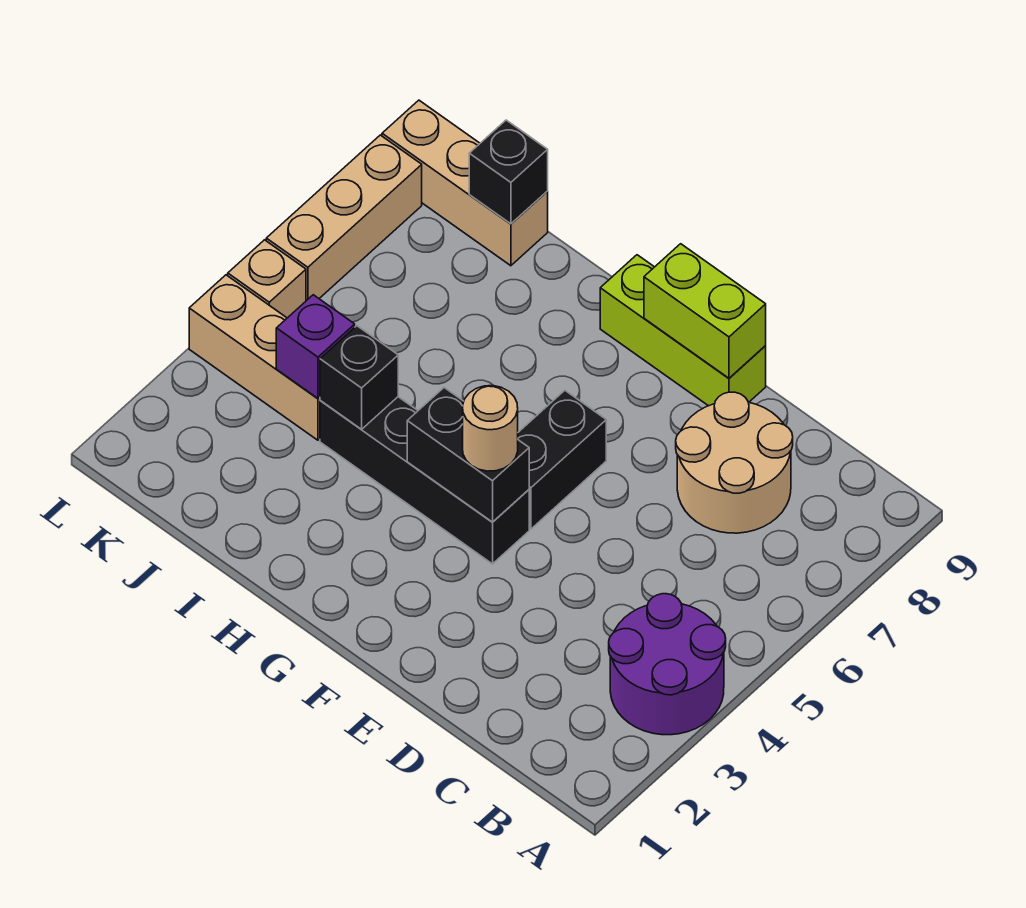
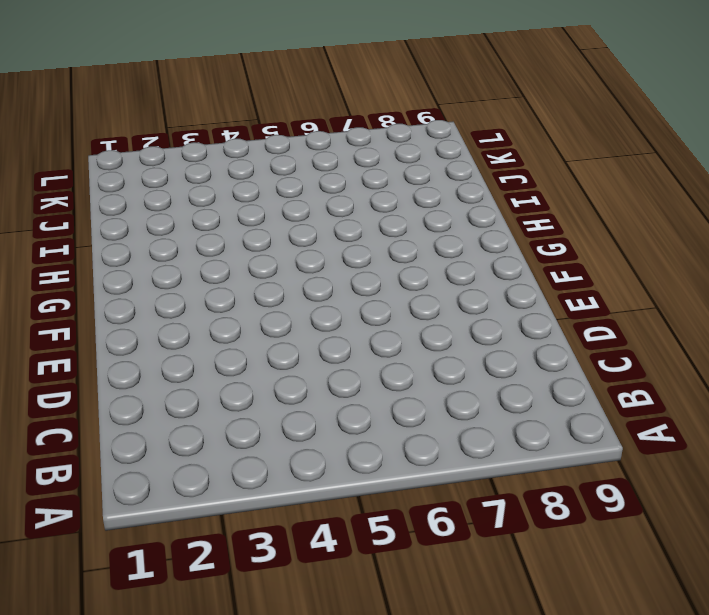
none -> purple round brick A3:B4 level 1
none -> tan round brick C7:D8 level 1
none -> lime brick E9:G9 level 1

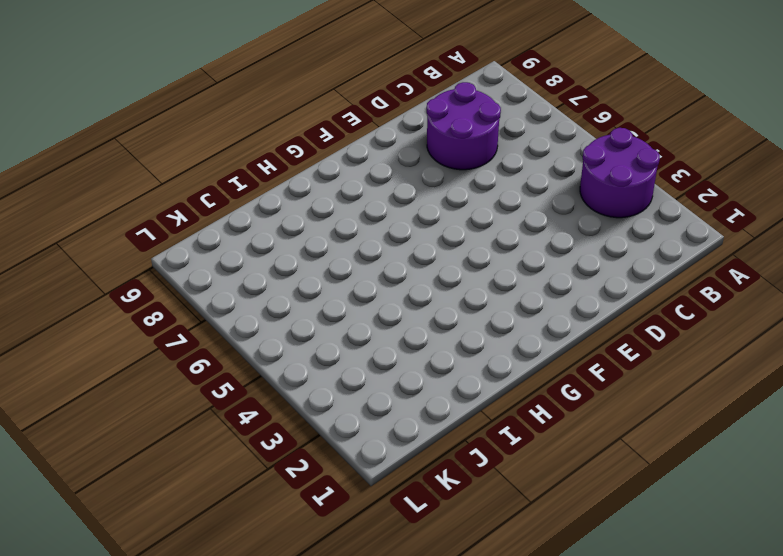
purple round brick C7:D8 level 1 -> tan round brick C7:D8 level 1
none -> lime brick E9:G9 level 1
none -> black brick F4:I4 level 1
none -> black brick F5:F6 level 1

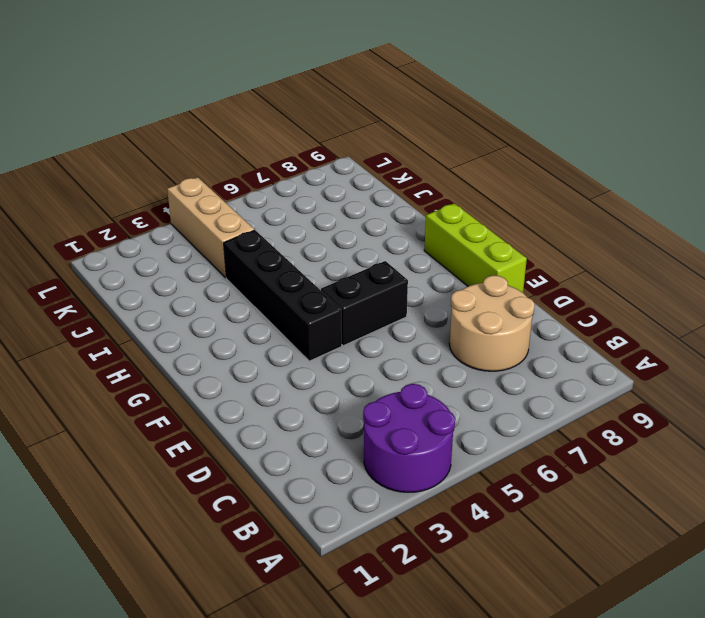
none -> tan brick J9:L9 level 1
none -> tan brick L5 level 1
none -> tan brick L6:L8 level 1

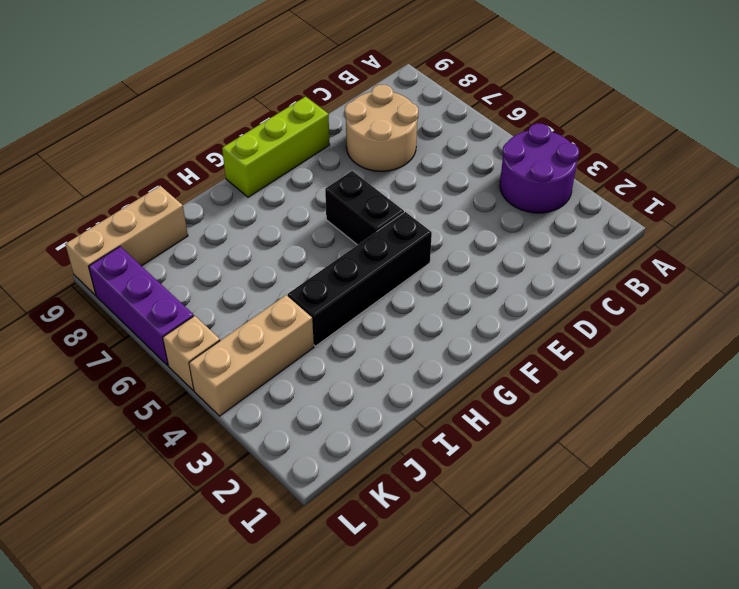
purple brick L6:L8 level 1 -> tan brick L6:L8 level 1
none -> lime brick E9:F9 level 2
none -> black brick F4:G4 level 2
none -> black brick I4 level 2

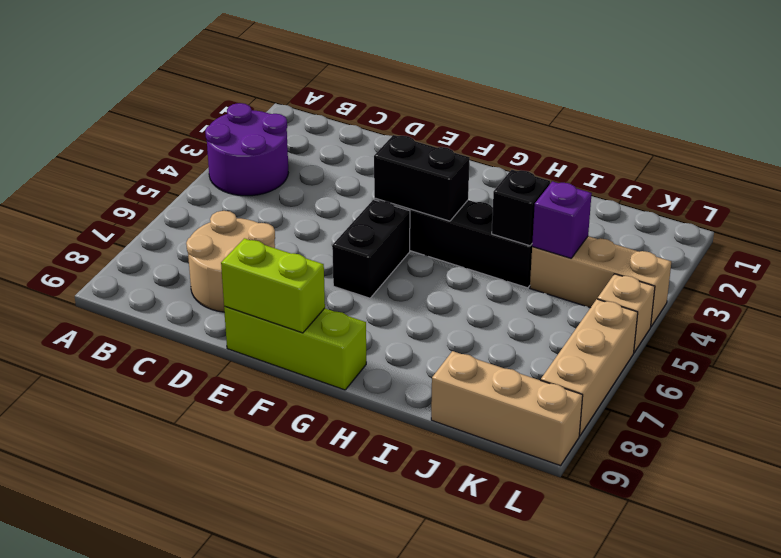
none -> black brick J9 level 2
none -> tan round brick F4 level 3

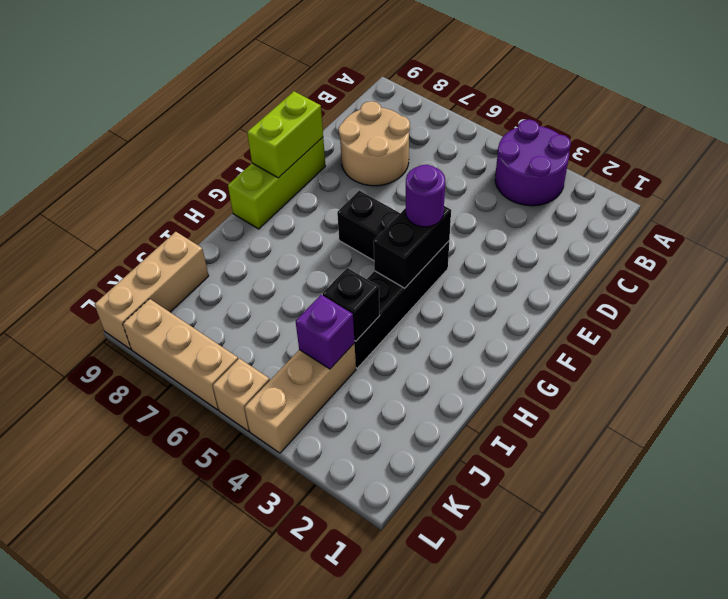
purple round brick F4 level 3 -> tan round brick F4 level 3
none -> black brick J9 level 2

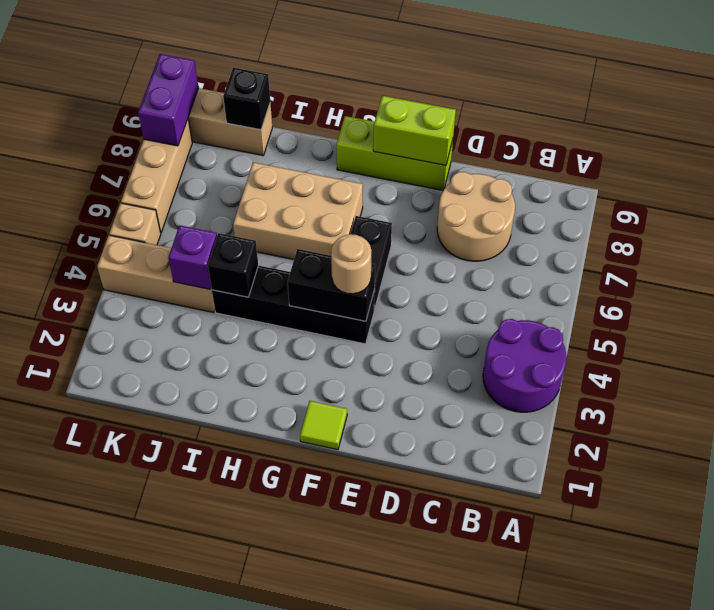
lime tile F1 level 1 -> none
tan brick G6:I7 level 1 -> none
purple brick L8:L9 level 2 -> none

